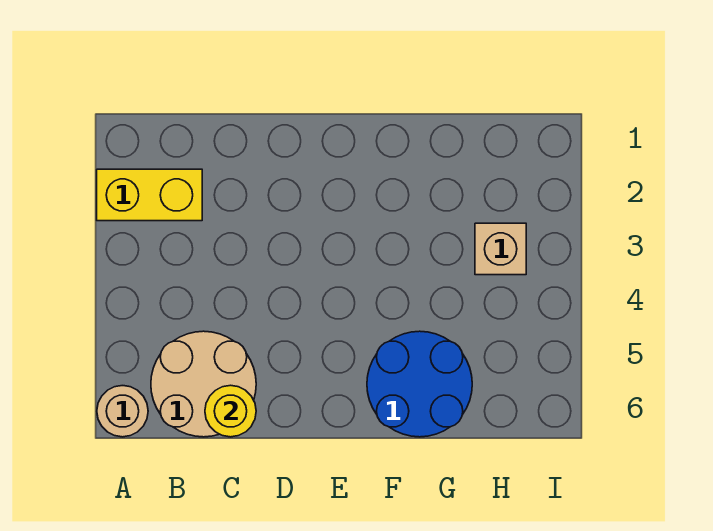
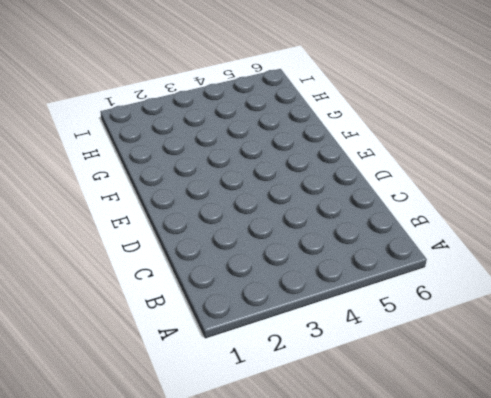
none -> yellow brick A2:B2 level 1
none -> tan round brick A6 level 1

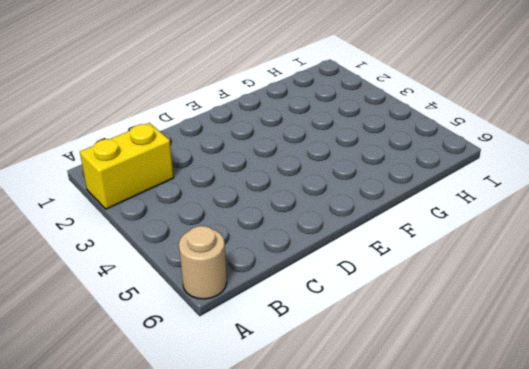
none -> tan round brick B5:C6 level 1
none -> blue round brick F5:G6 level 1

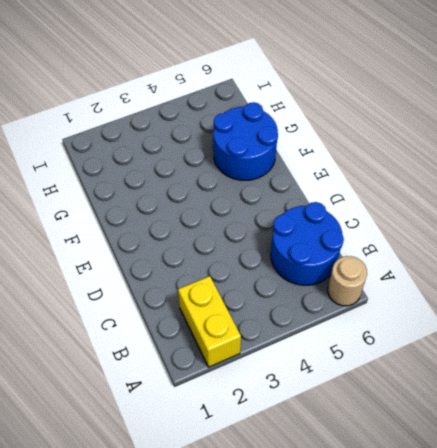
blue round brick B5:C6 level 1 -> tan round brick B5:C6 level 1
none -> tan brick H3 level 1
none -> yellow round brick C6 level 2

